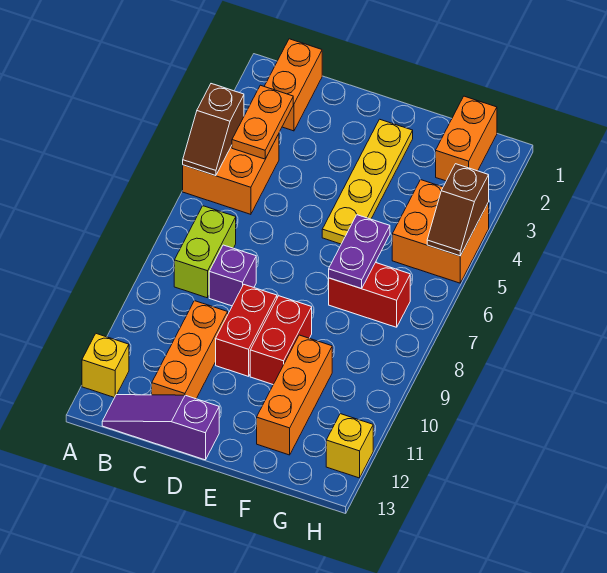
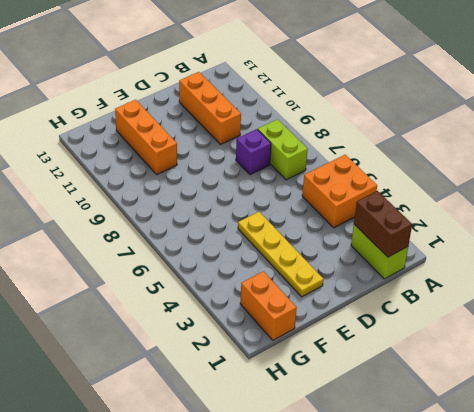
lime brick B1:B2 level 1 -> orange brick B1:B2 level 1
brown brick B1:B2 level 2 -> none
none -> yellow brick A12 level 1
none -> purple slope B13:D13 level 1 top D
none -> red brick D9:D10 level 1

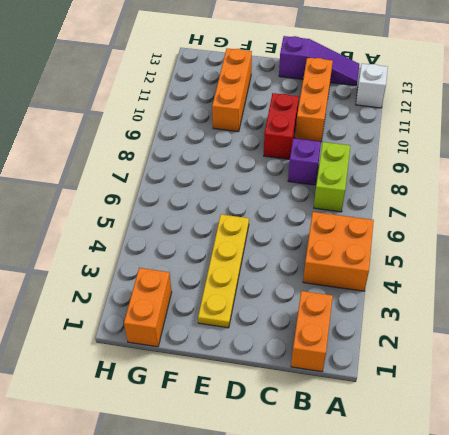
white brick A12 level 1 -> yellow brick A12 level 1
none -> red brick E9:E10 level 1
none -> red brick F7:G7 level 1
none -> orange brick G4:H5 level 1

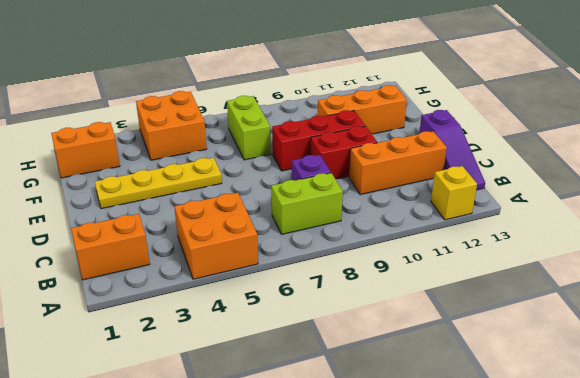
red brick E8:E10 level 1 -> red brick E9:E10 level 1
lime brick F7:G7 level 1 -> red brick F7:G7 level 1
none -> yellow brick H12 level 1
none -> brown slope A4:A5 level 2 top 4
none -> orange plate B3:B4 level 2

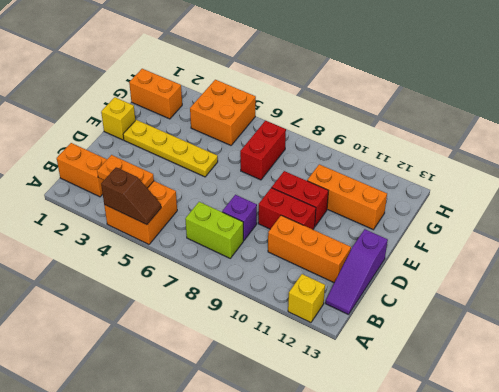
yellow brick E1 level 1 -> yellow brick H12 level 1
none -> purple plate F6:F7 level 2
none -> brown slope H4:H5 level 2 top 4

